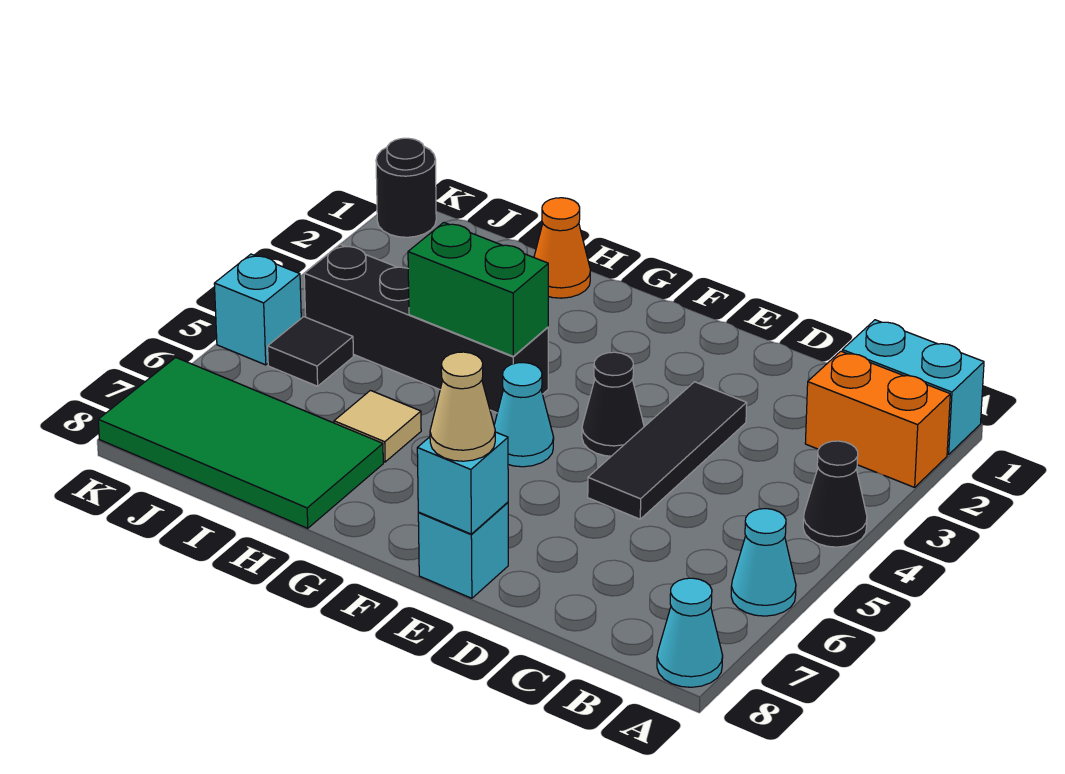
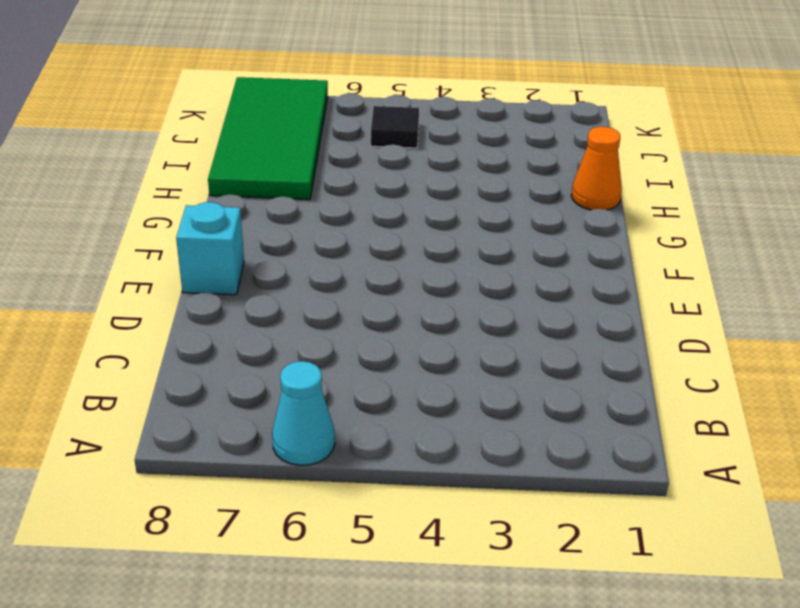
none -> cyan brick A1:B1 level 1
none -> orange brick A2:B2 level 1
none -> black cone A4 level 1

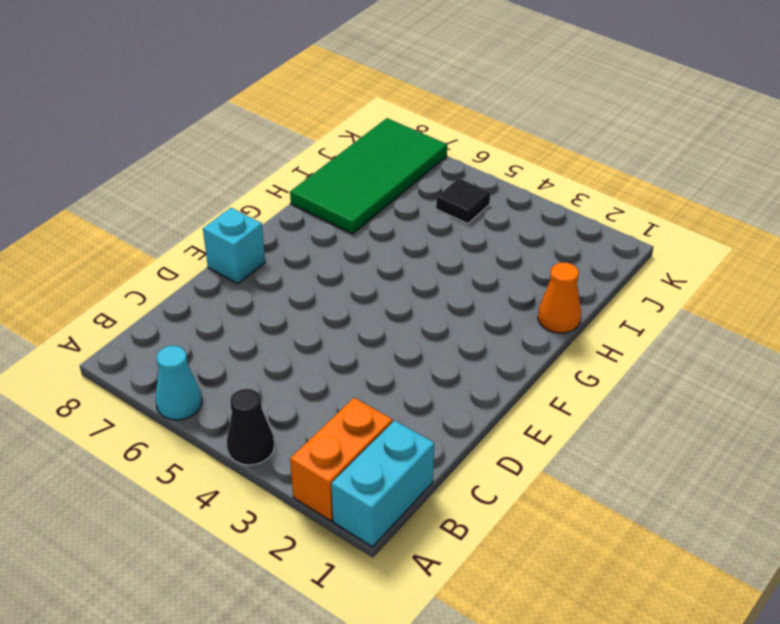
none -> cyan cone A8 level 1
none -> black tile D3:D5 level 1
none -> black cone E4 level 1

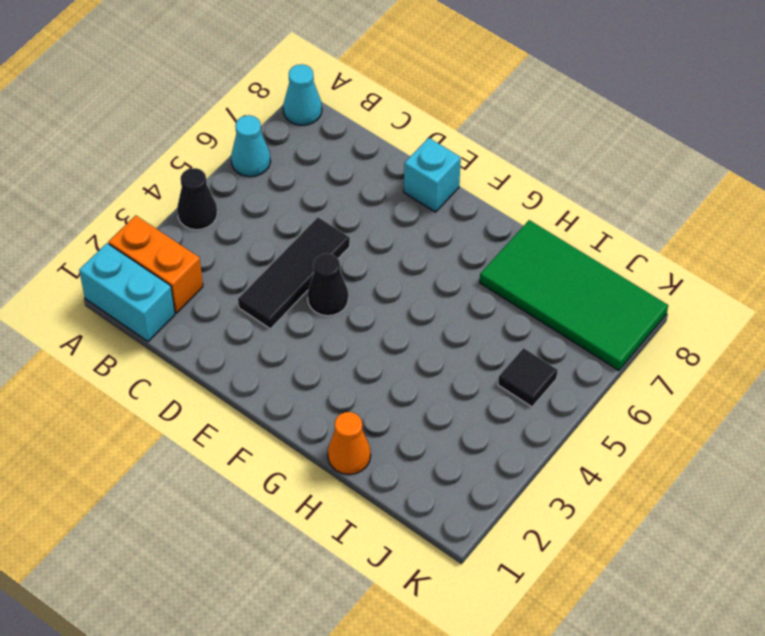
none -> cyan cone F5 level 1
none -> black brick G4:J4 level 1
none -> tan tile H6 level 1

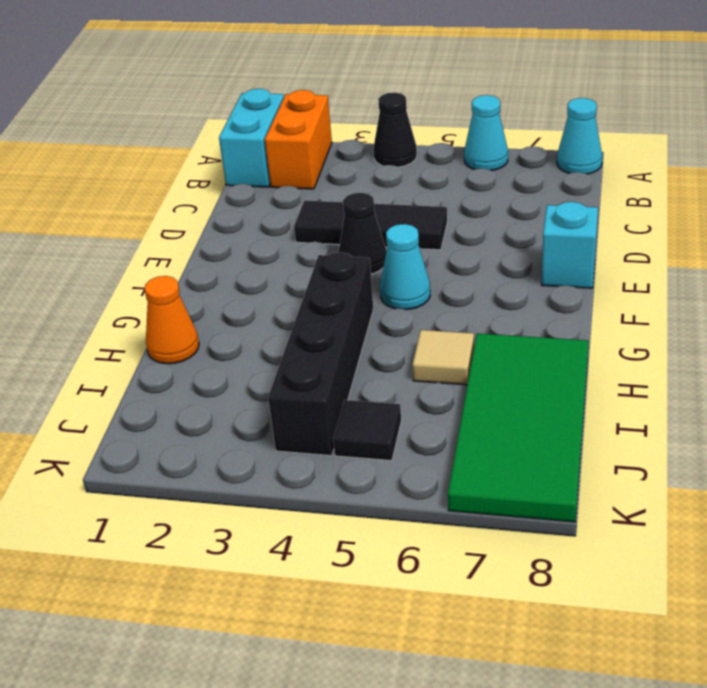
none -> black round brick K1 level 1
none -> cyan brick K5 level 1
none -> cyan brick E8 level 2

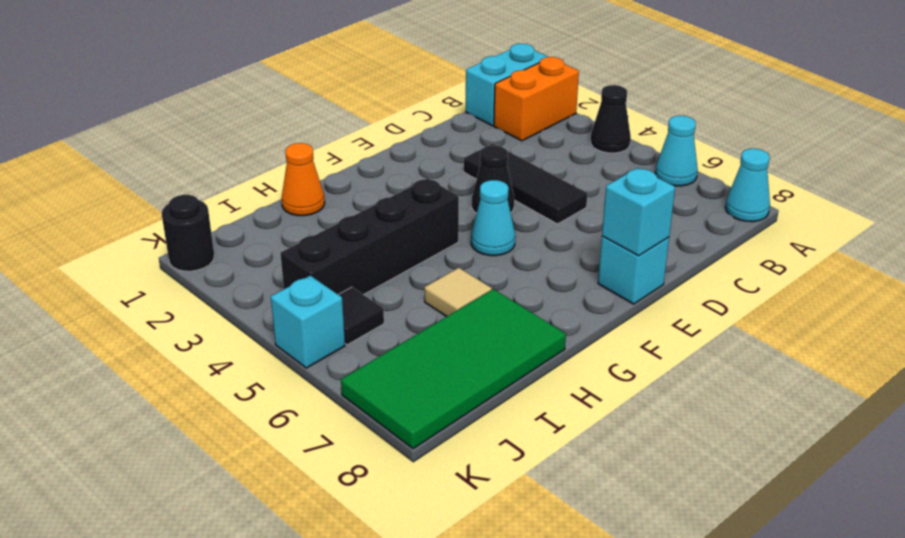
none -> green brick G4:H4 level 2
none -> tan cone E8 level 3

